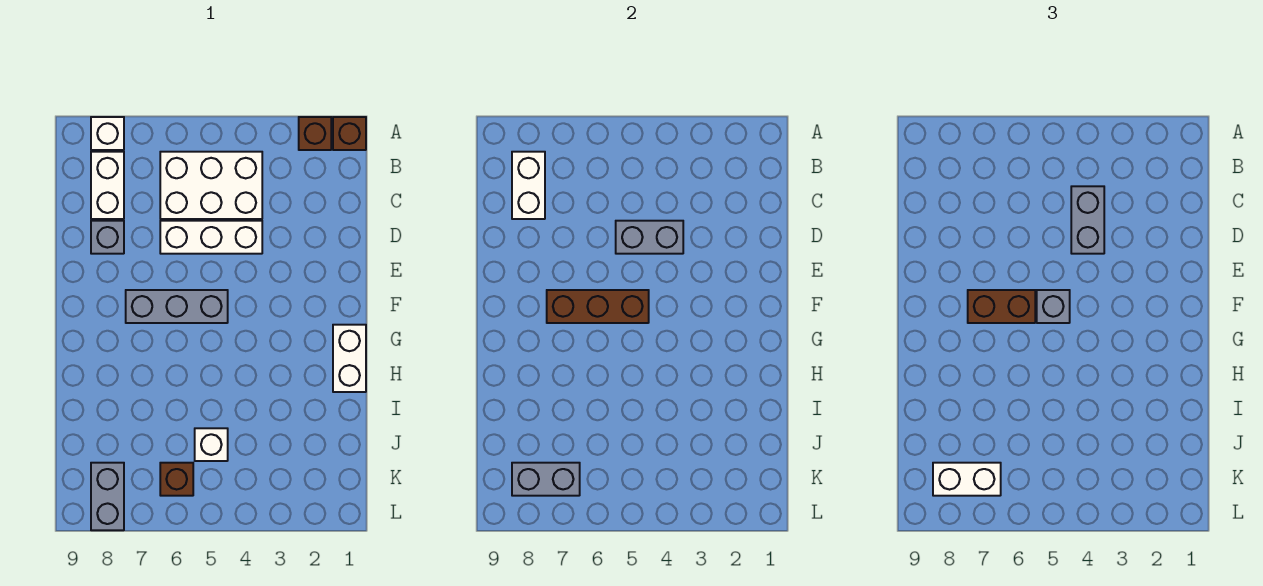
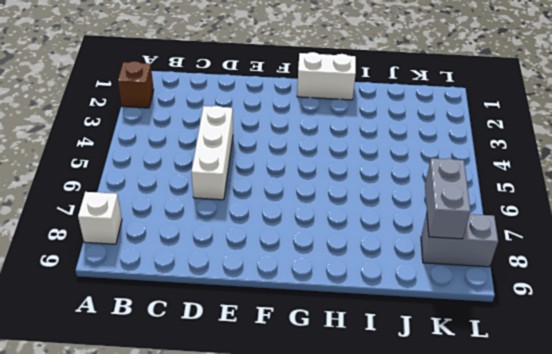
none -> brown brick A1 level 1
none -> white brick B4:C6 level 1
none -> white brick B8:C8 level 1

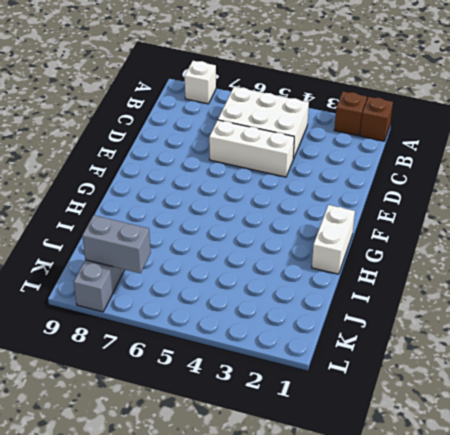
none -> white brick B8:C8 level 1
none -> grey brick D8 level 1
none -> grey brick F5:F7 level 1

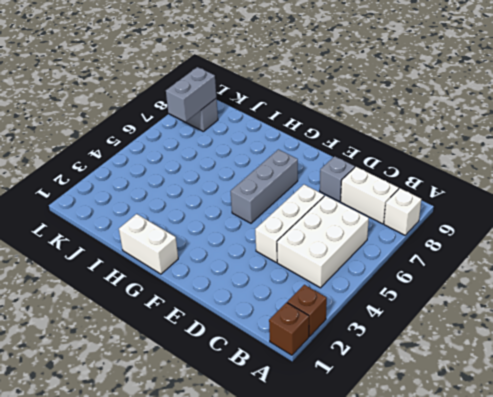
none -> white brick J5 level 1
none -> brown brick K6 level 1
none -> white brick B8:C8 level 2

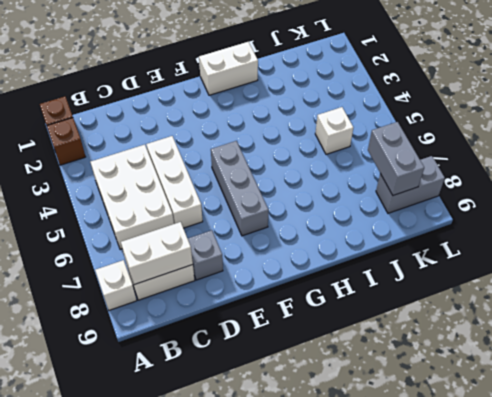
none -> brown brick K6 level 1
none -> grey brick D4:D5 level 2
none -> brown brick F5:F7 level 2

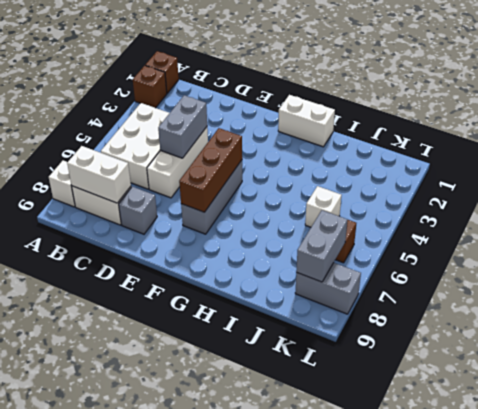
none -> grey brick C4:D4 level 3
none -> grey brick F5 level 3
none -> brown brick F6:F7 level 3

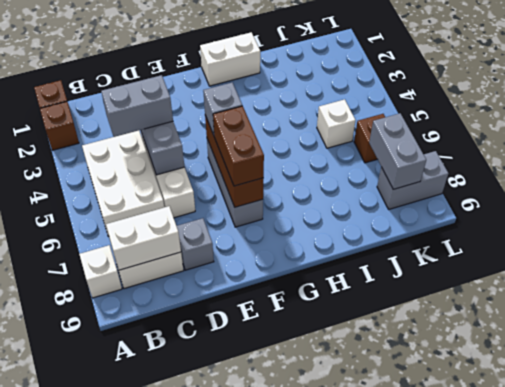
none -> white brick K7:K8 level 3

